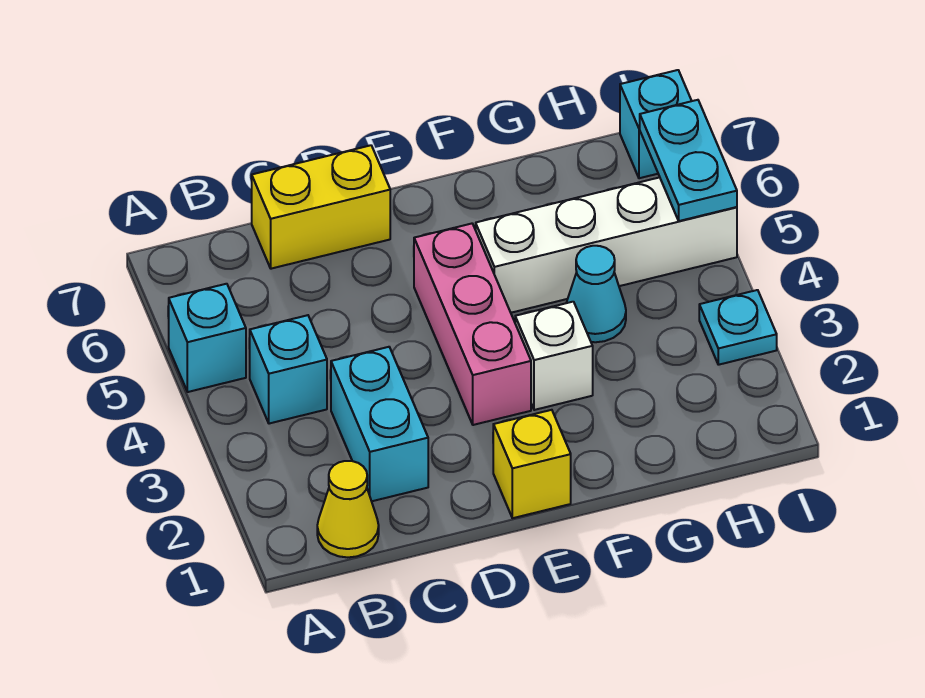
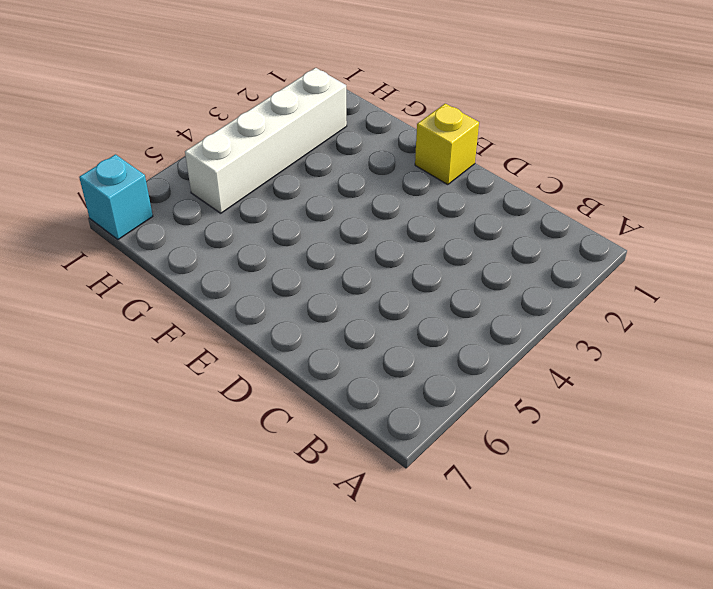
white brick H2:H5 level 1 -> white brick F5:I5 level 1
none -> cyan brick A5 level 1
none -> yellow cone B1 level 1
none -> cyan brick B4 level 1

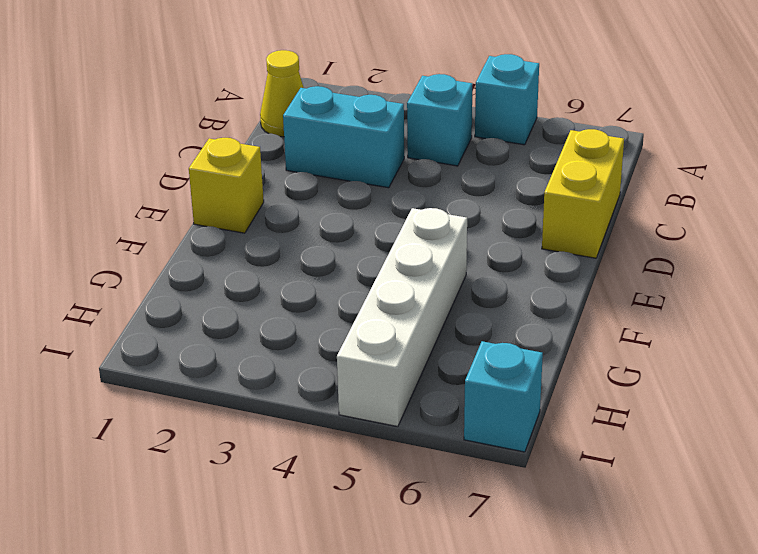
none -> pink brick E3:E5 level 1
none -> white brick F3 level 1
none -> cyan cone G4 level 1

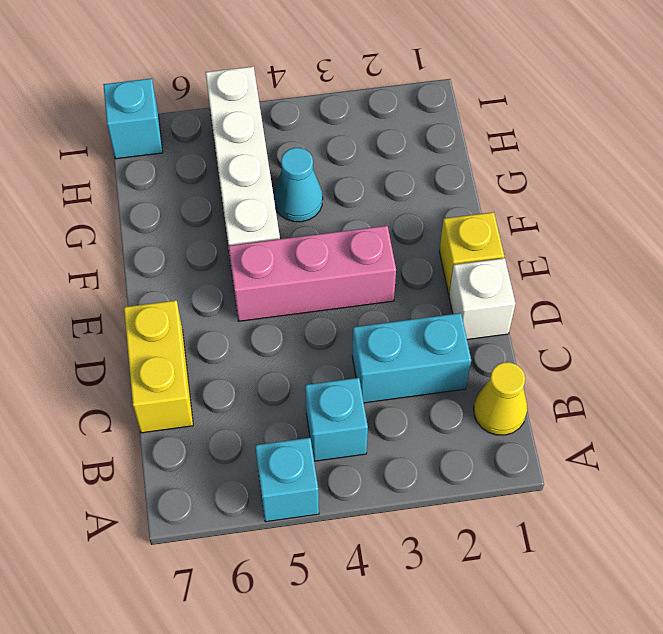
white brick D1 level 1 -> white brick F3 level 1
none -> cyan plate I3 level 1
none -> cyan plate I5:I6 level 2

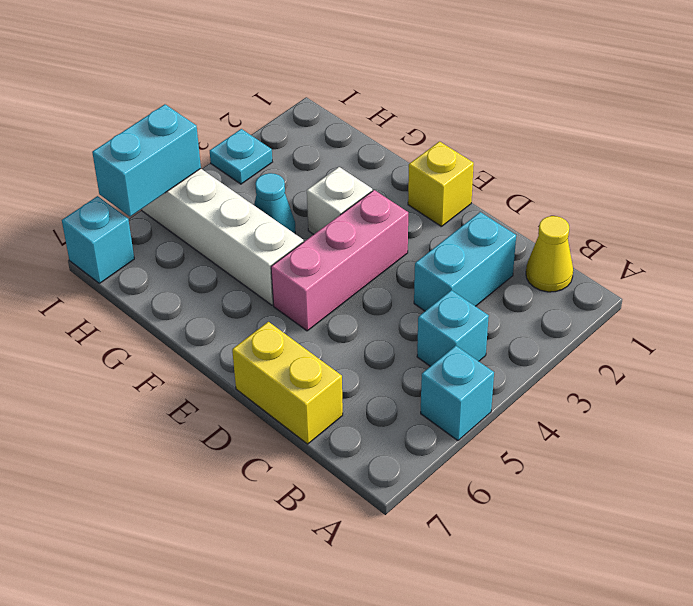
cyan brick I5:I6 level 2 -> cyan plate I5:I6 level 2

